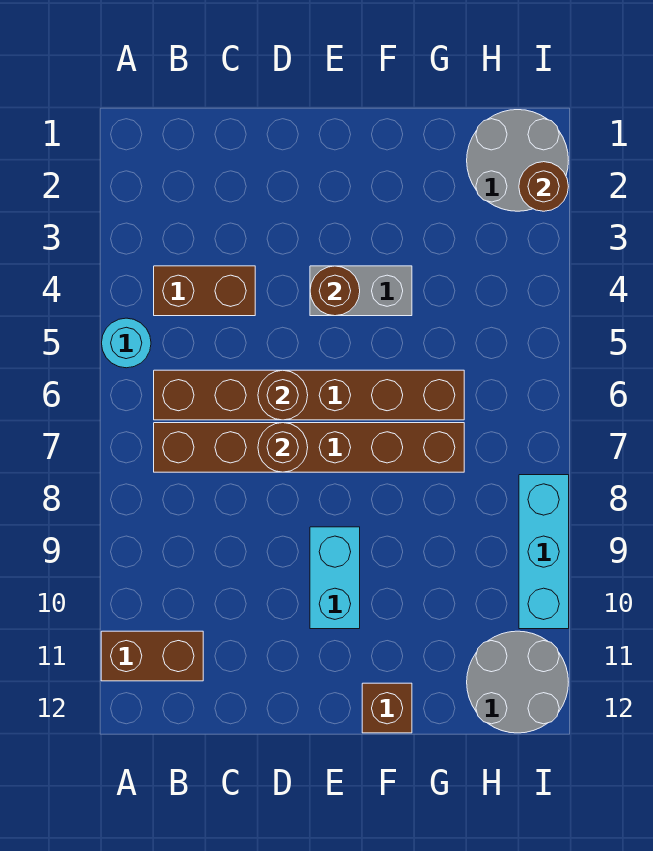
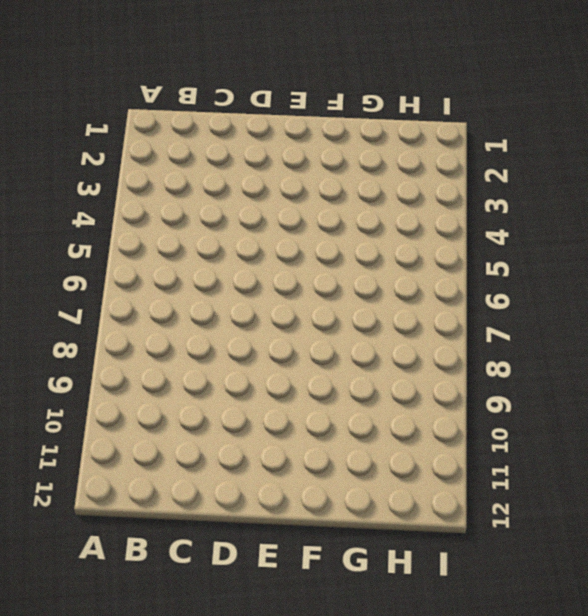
none -> cyan round brick A5 level 1
none -> brown brick A11:B11 level 1
none -> brown brick B4:C4 level 1

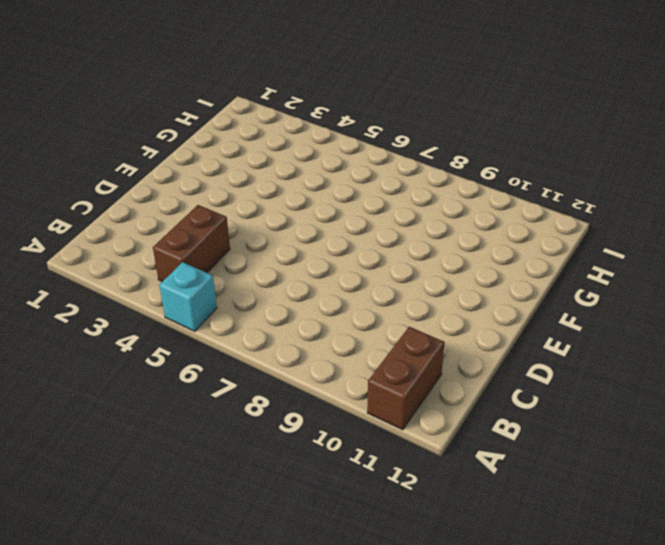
cyan brick A5 level 1 -> cyan round brick A5 level 1
none -> brown brick B6:G6 level 1
none -> brown brick B7:G7 level 1
none -> grey brick E4:F4 level 1

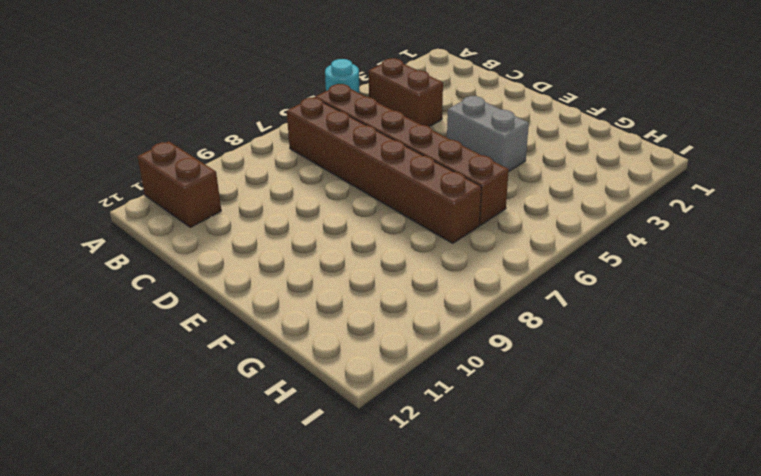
none -> cyan brick E9:E10 level 1
none -> brown brick F12 level 1
none -> grey round brick H1:I2 level 1

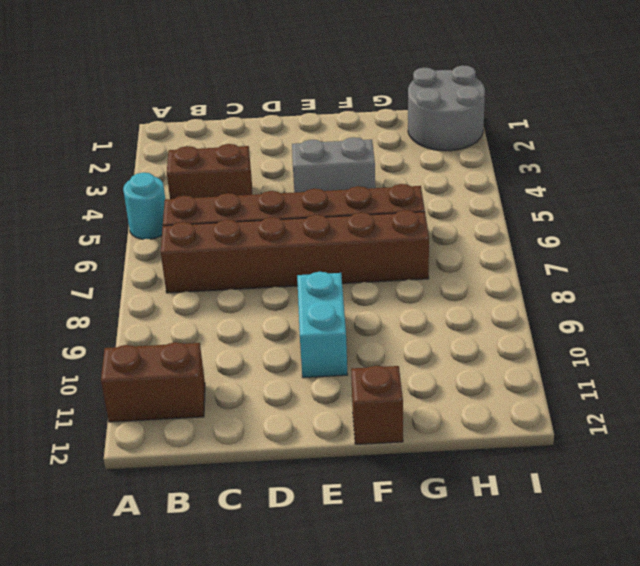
none -> grey round brick H11:I12 level 1
none -> cyan brick I8:I10 level 1
none -> brown round brick D6 level 2

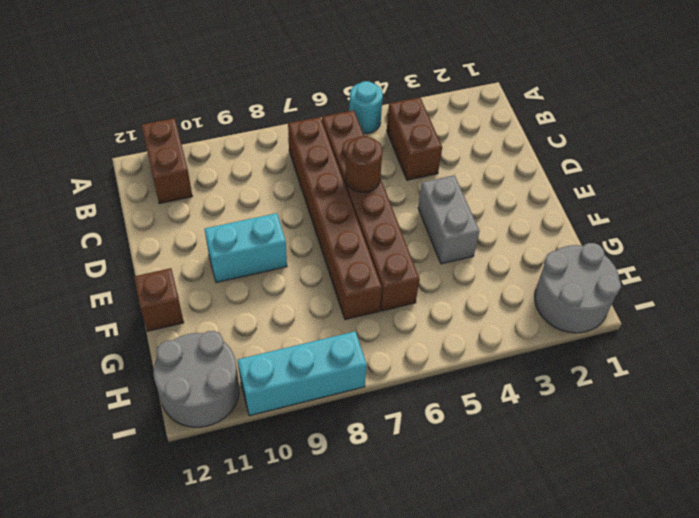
none -> brown round brick D7 level 2
none -> brown round brick E4 level 2
none -> brown round brick I2 level 2

